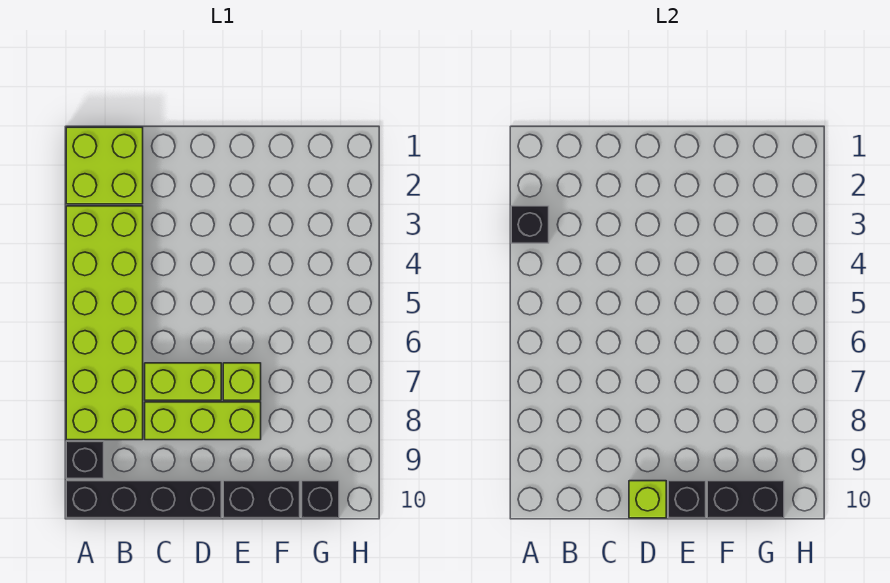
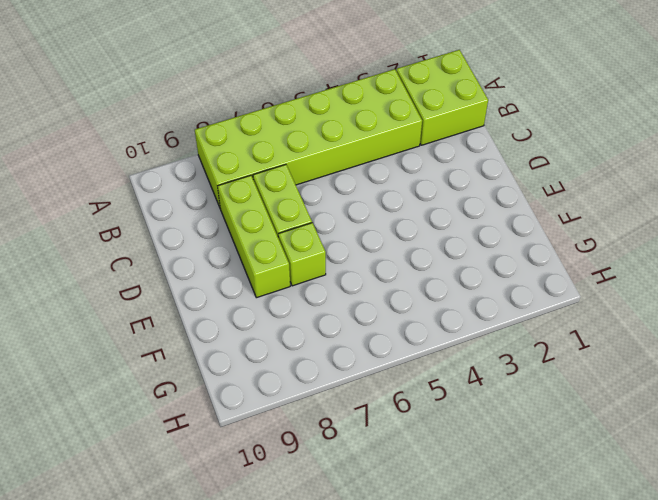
none -> black brick A9 level 1
none -> black brick A10:D10 level 1
none -> black brick E10:F10 level 1

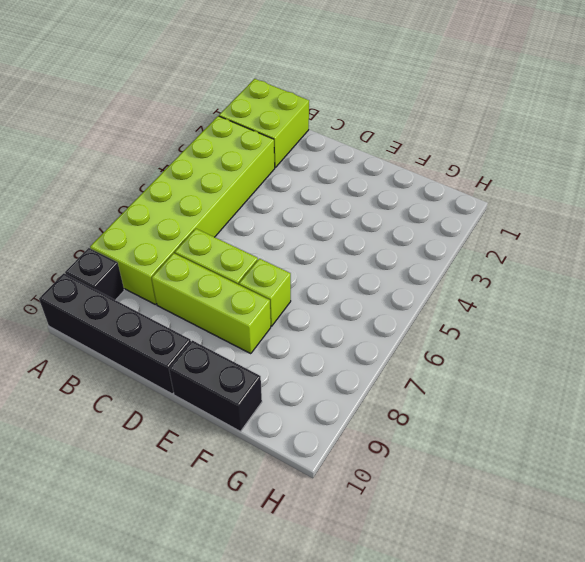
none -> black brick G10 level 1
none -> black brick A3 level 2
none -> lime brick D10 level 2

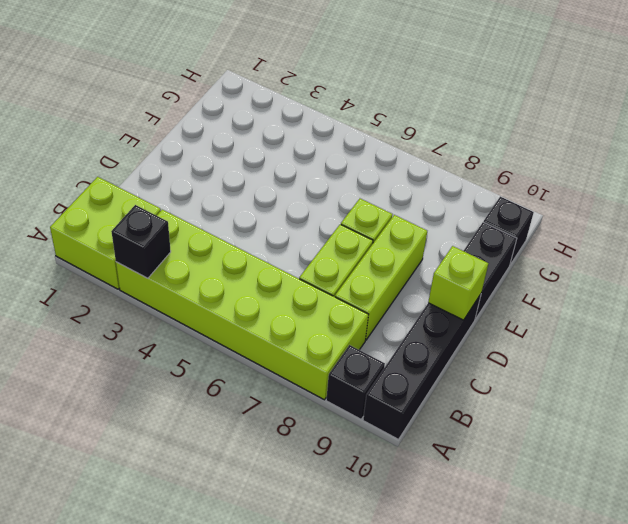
none -> black brick E10 level 2
none -> black brick F10:G10 level 2

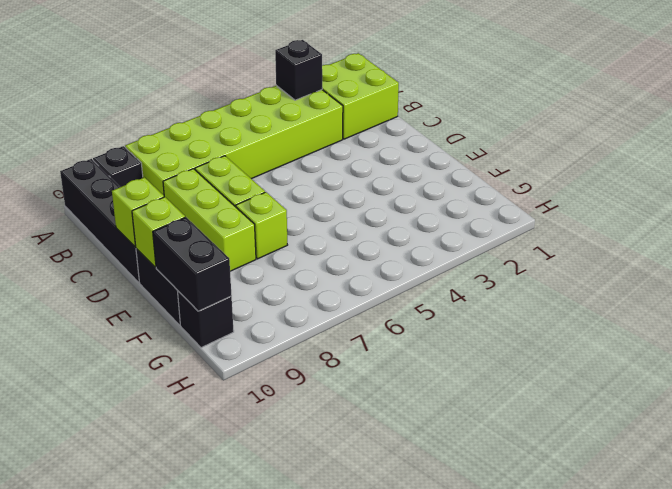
lime brick E10 level 2 -> black brick E10 level 2

